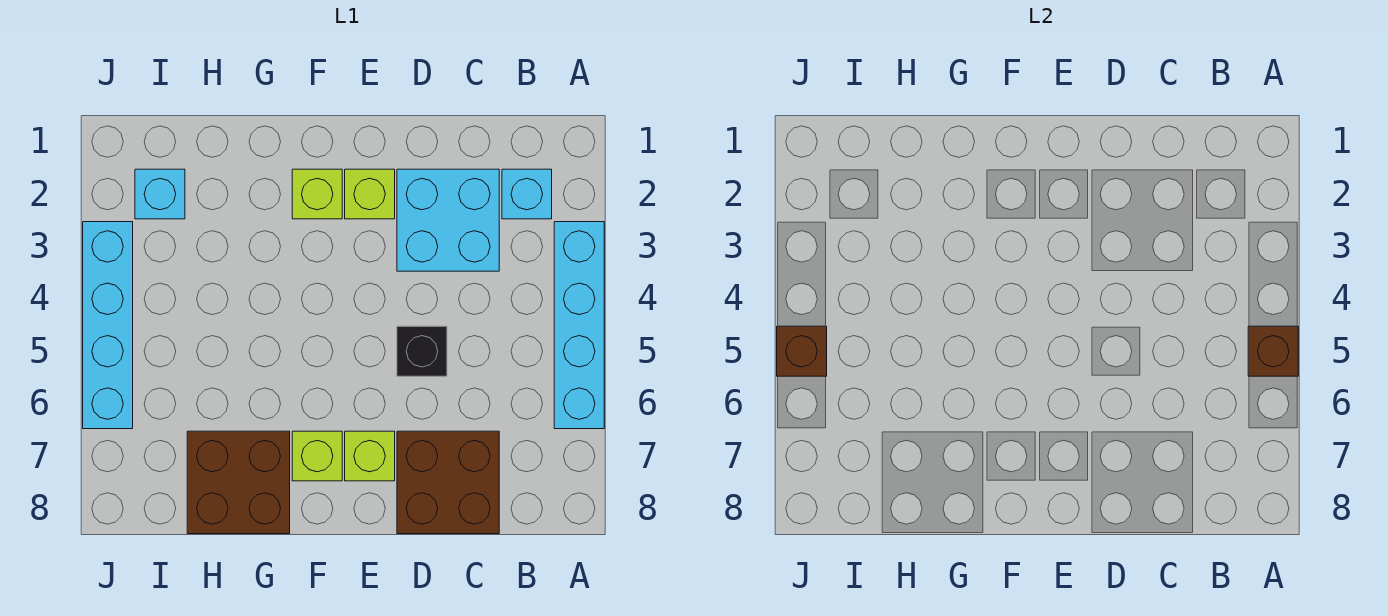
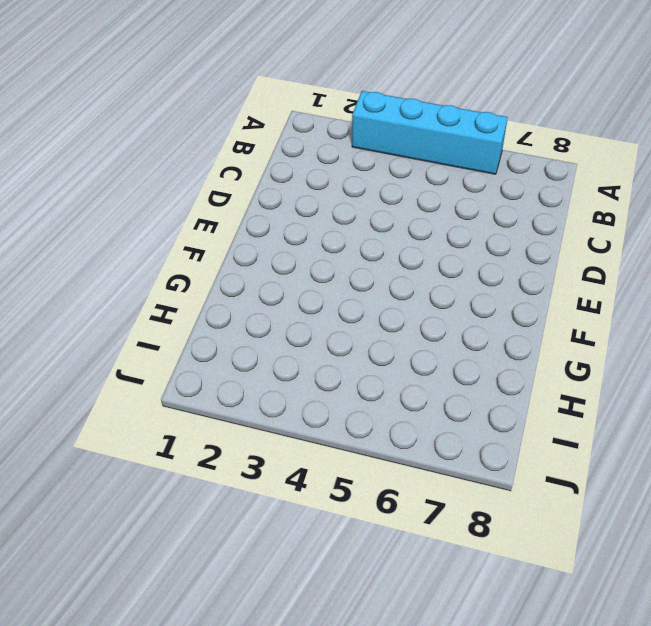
none -> cyan brick B2 level 1
none -> cyan brick C2:D3 level 1
none -> brown brick C7:D8 level 1

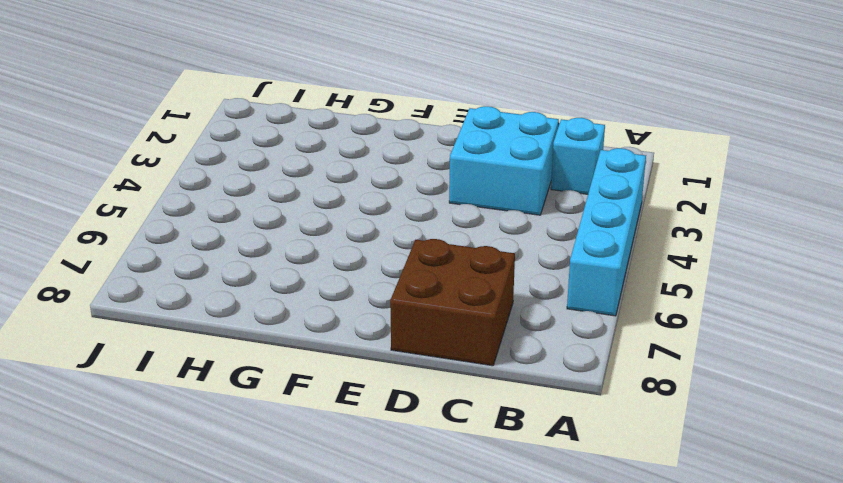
none -> black brick D5 level 1
none -> lime brick E2 level 1
none -> lime brick E7 level 1

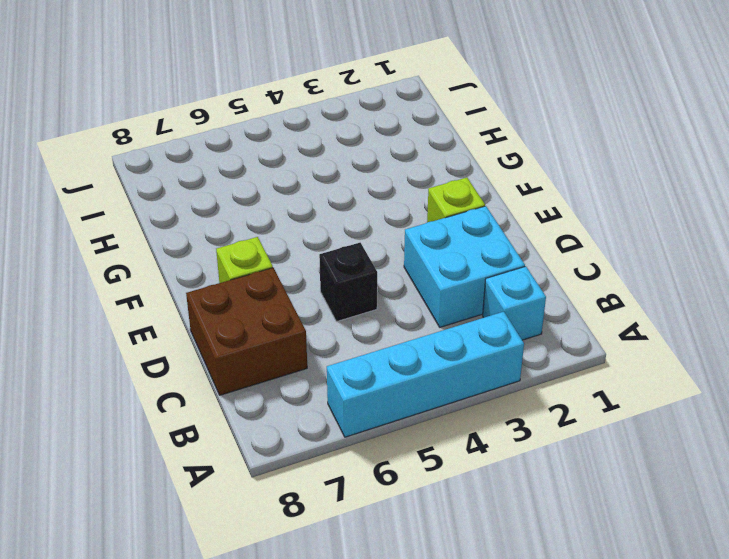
none -> lime brick F2 level 1
none -> lime brick F7 level 1
none -> brown brick G7:H8 level 1

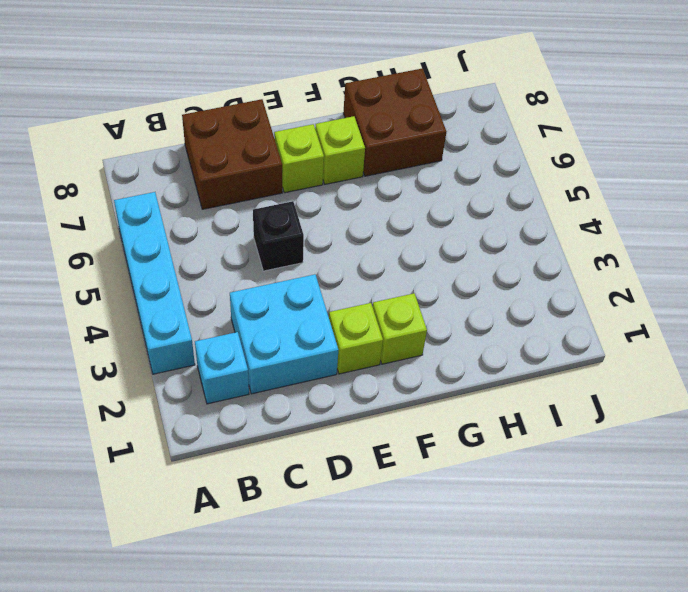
none -> cyan brick I2 level 1
none -> cyan brick J3:J6 level 1
none -> brown brick A5 level 2

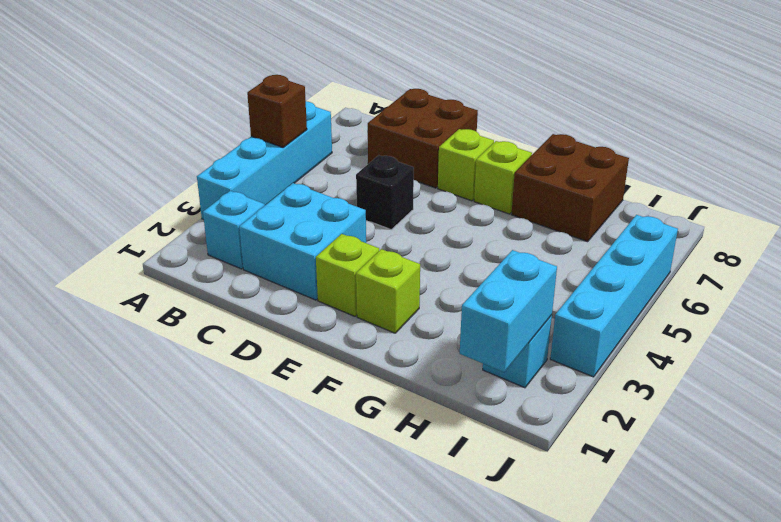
cyan brick I1:I2 level 2 -> none
none -> brown brick J5 level 2

